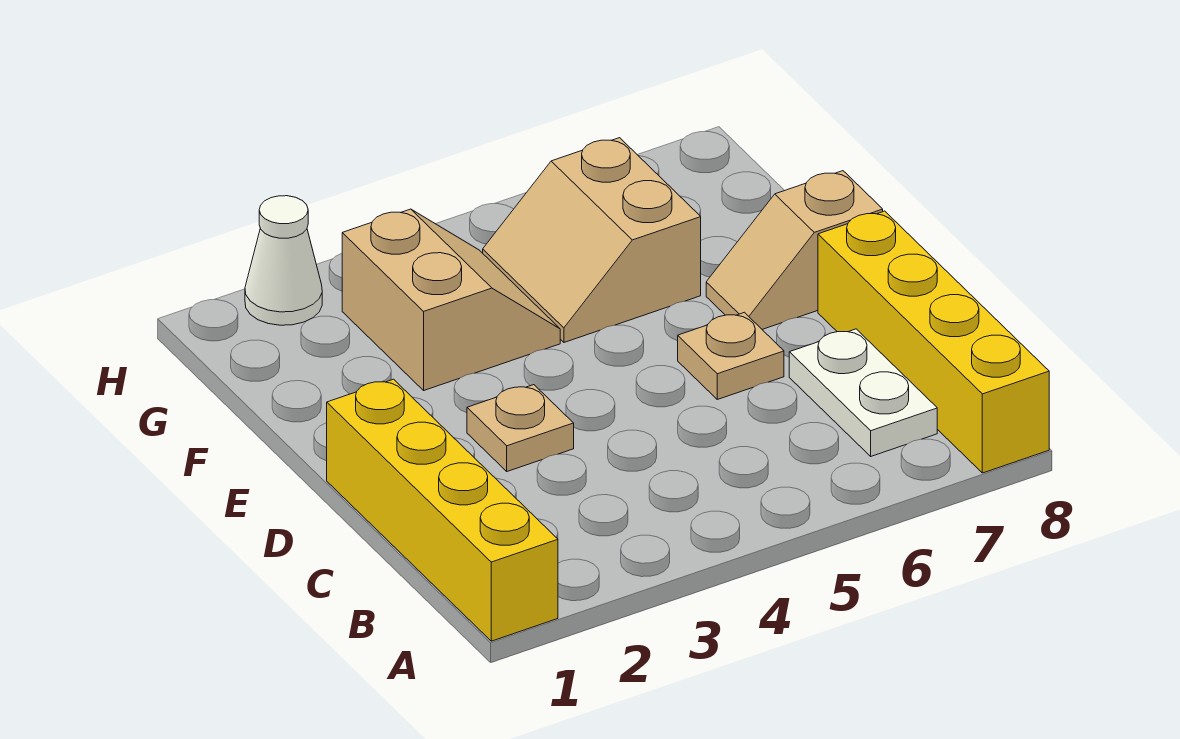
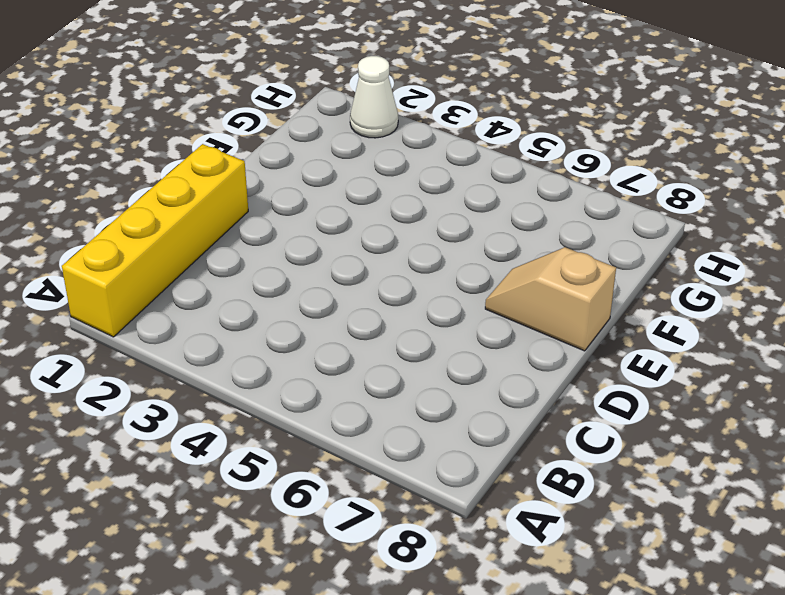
none -> yellow brick A8:D8 level 1
none -> white plate B7:C7 level 1

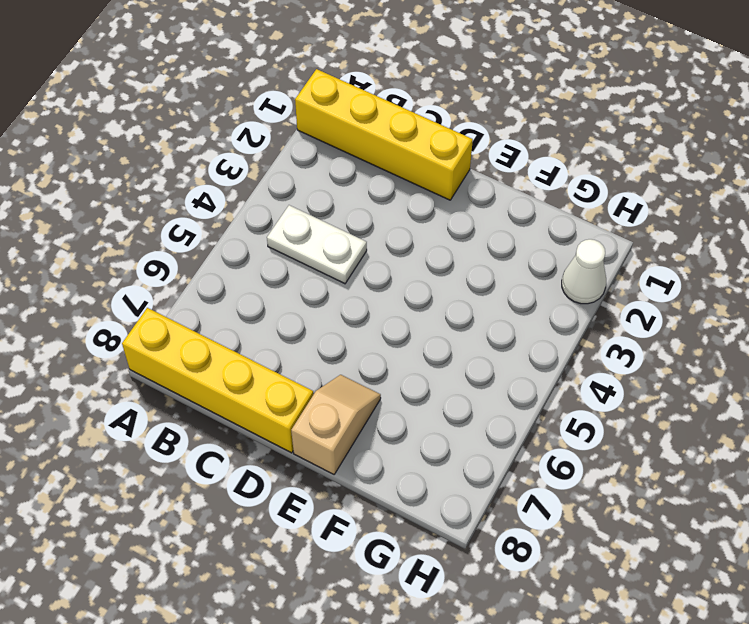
white plate B4:C4 level 1 -> white plate B7:C7 level 1
none -> tan plate D3 level 1
none -> tan plate D6 level 1

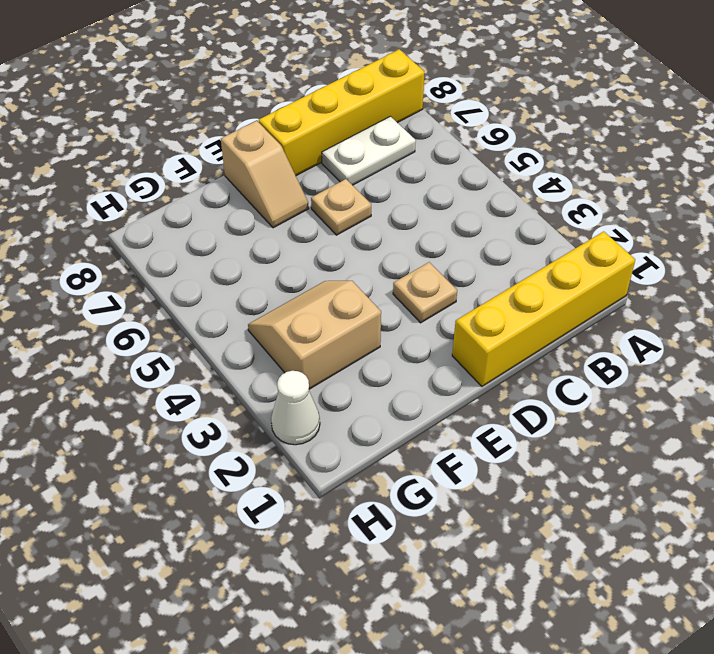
none -> tan slope F5:G6 level 1 top 6

